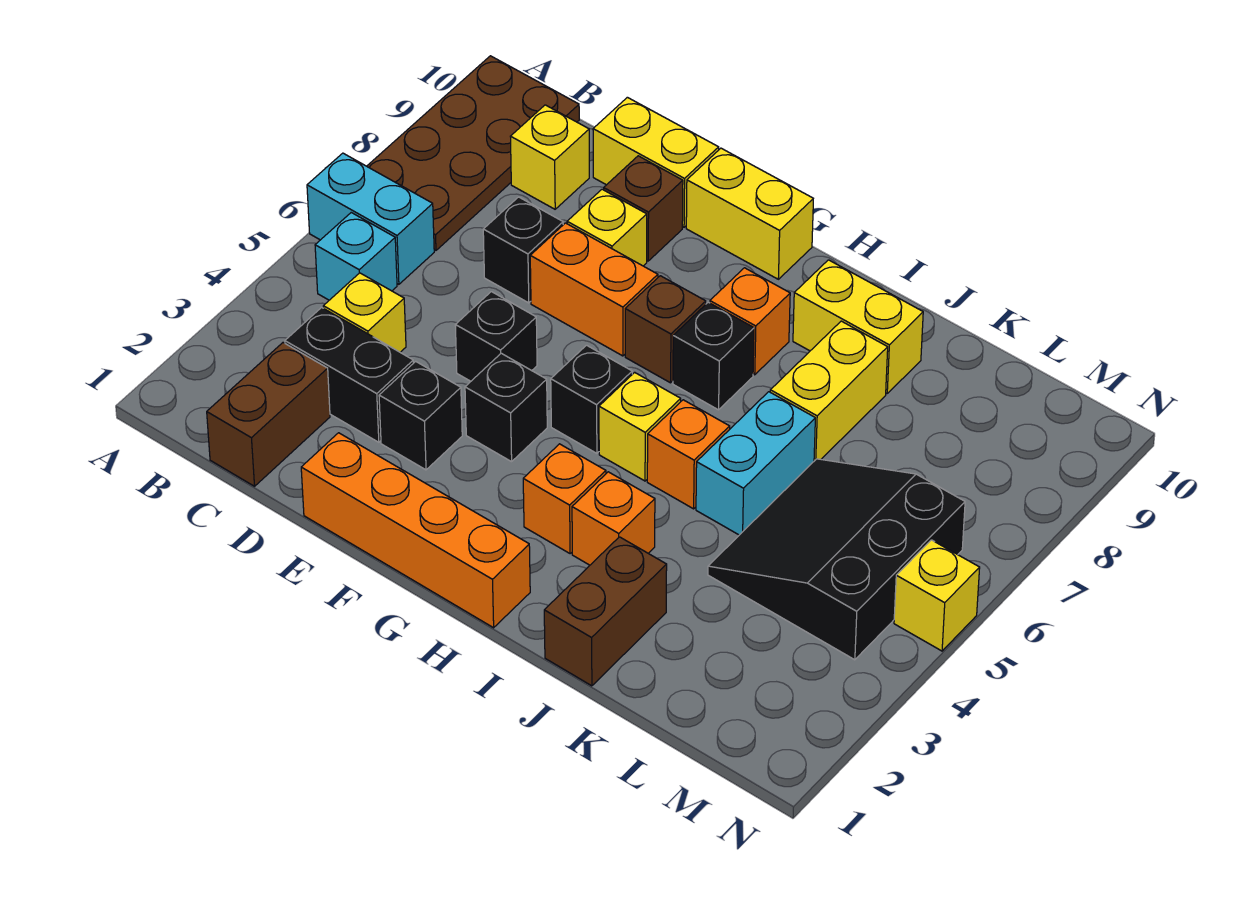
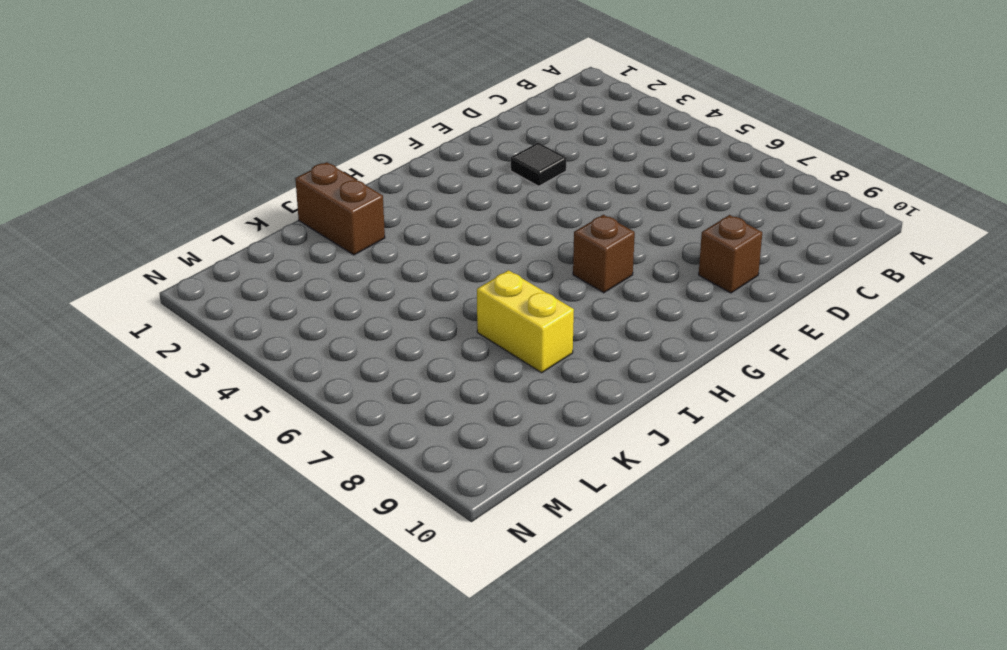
black tile E3 level 1 -> black brick E3 level 1
none -> cyan brick A6:B6 level 1
none -> brown plate A7:B10 level 1
none -> cyan brick B5 level 1
none -> brown brick C1:C2 level 1

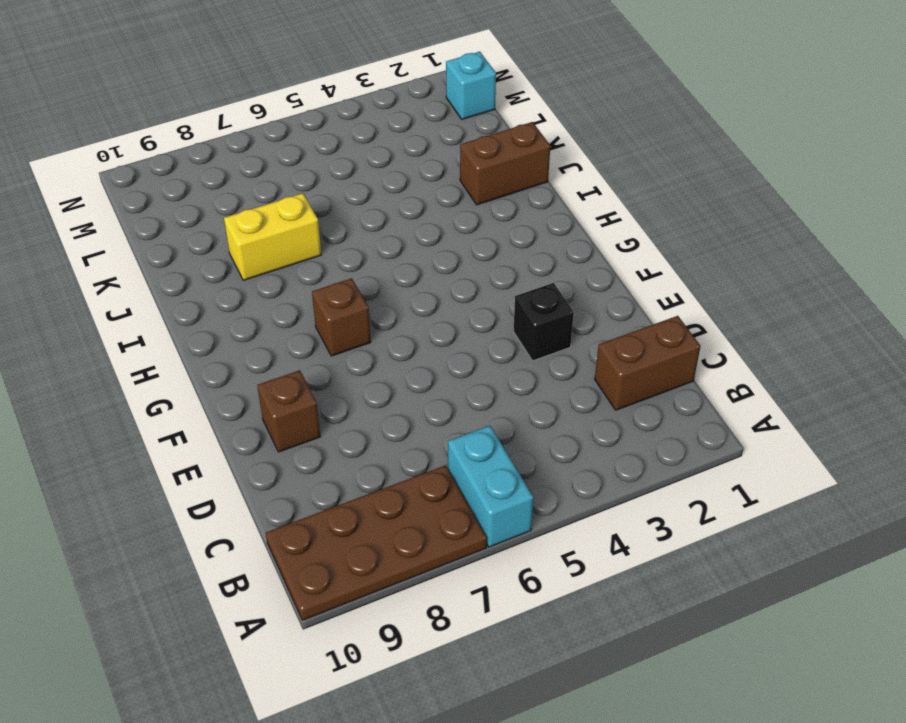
cyan brick M1 level 1 -> cyan brick B5 level 1
none -> black brick C3:D3 level 1
none -> yellow brick C4 level 1
none -> yellow brick C9 level 1
none -> black brick D7 level 1

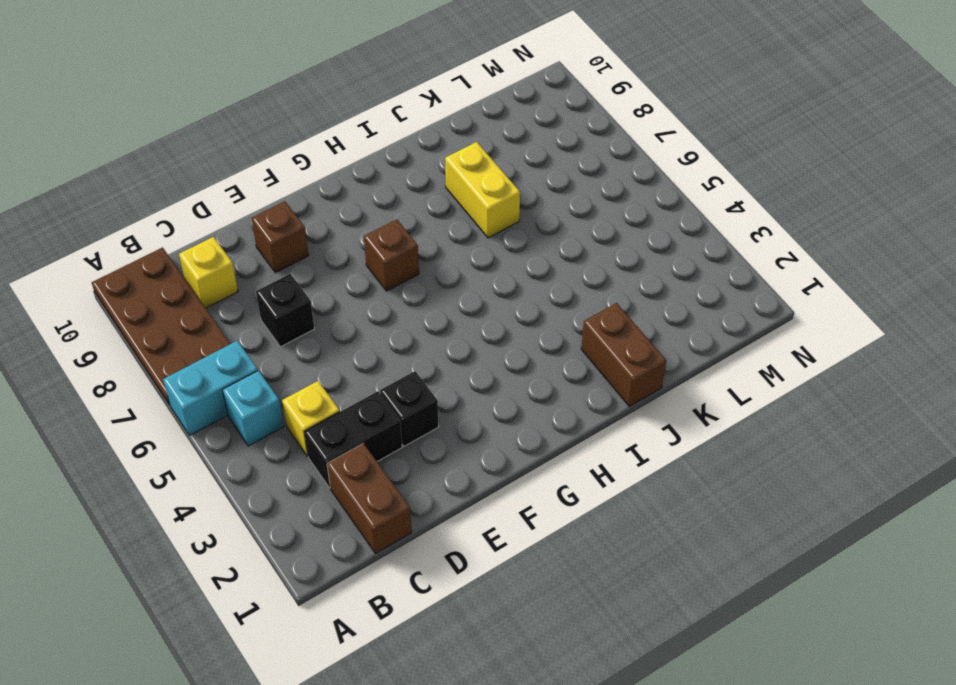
none -> yellow brick D10:E10 level 1
none -> orange brick E1:H1 level 1
none -> black brick E5 level 1
none -> orange brick E7:F7 level 1

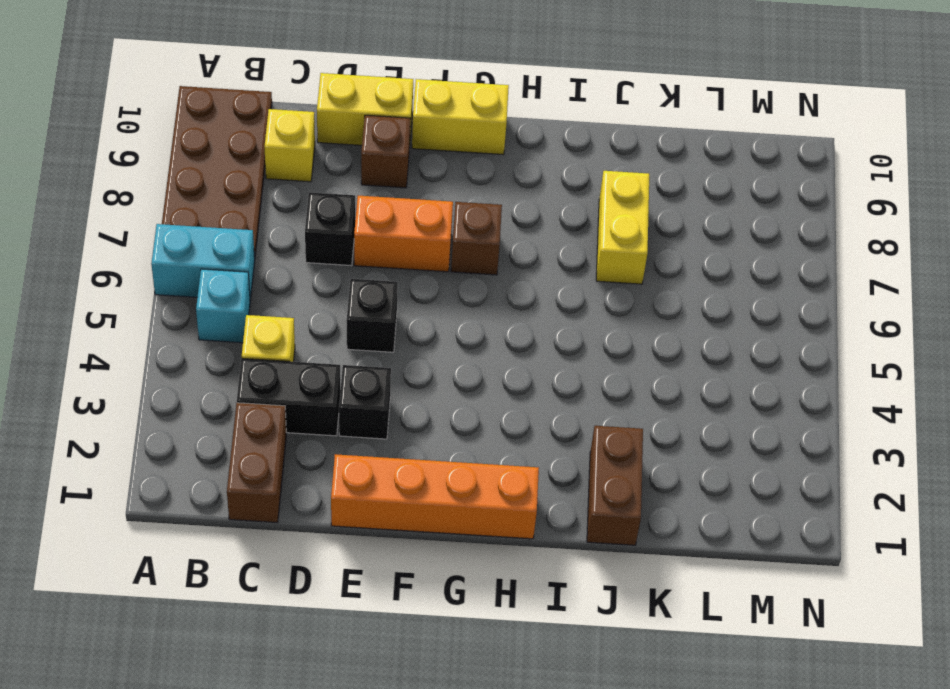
none -> yellow brick E8 level 1
none -> black brick F4 level 1
none -> black brick G5 level 1
none -> orange brick H3 level 1

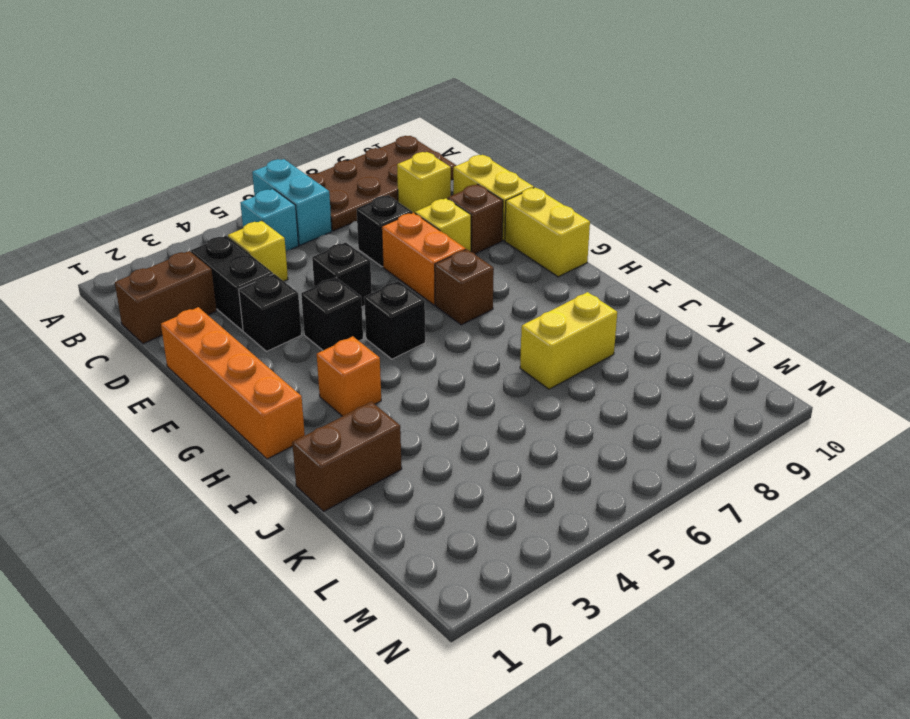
none -> yellow brick H5 level 1
none -> black brick H7 level 1
none -> orange brick H8 level 1
none -> orange brick I3 level 1

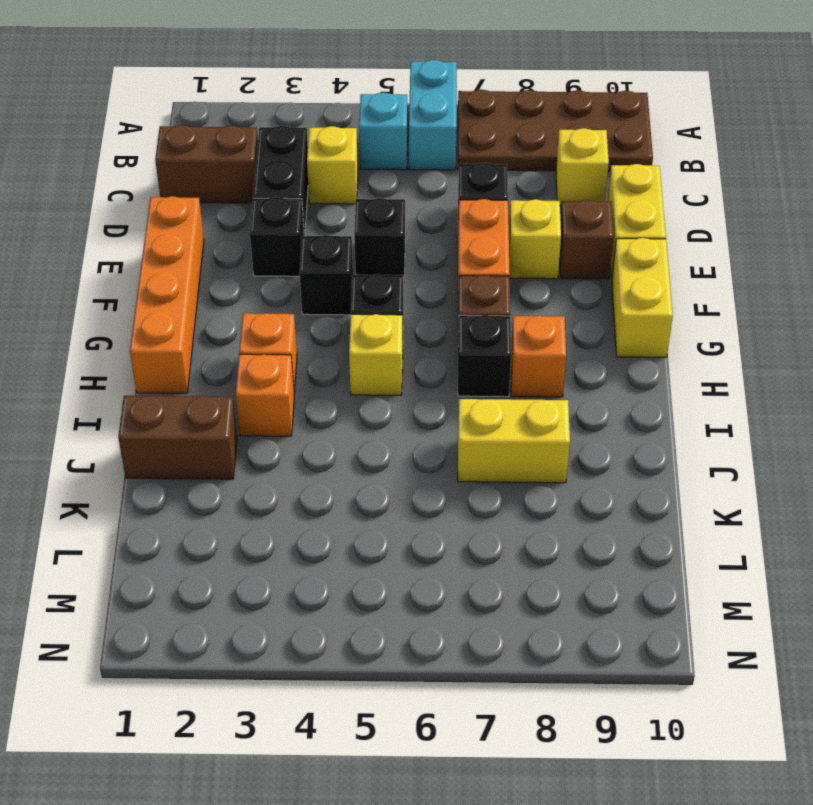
none -> orange brick I5 level 1
none -> yellow brick I9:J9 level 1
none -> cyan brick J5:J6 level 1
none -> black slope K4:M6 level 1 top M

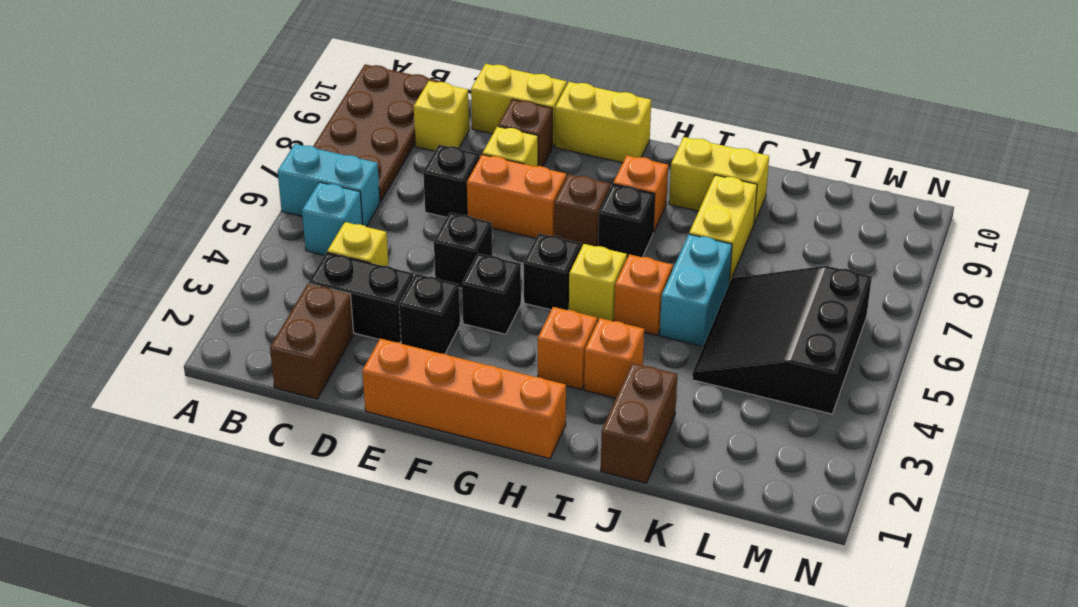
none -> yellow brick N5 level 1

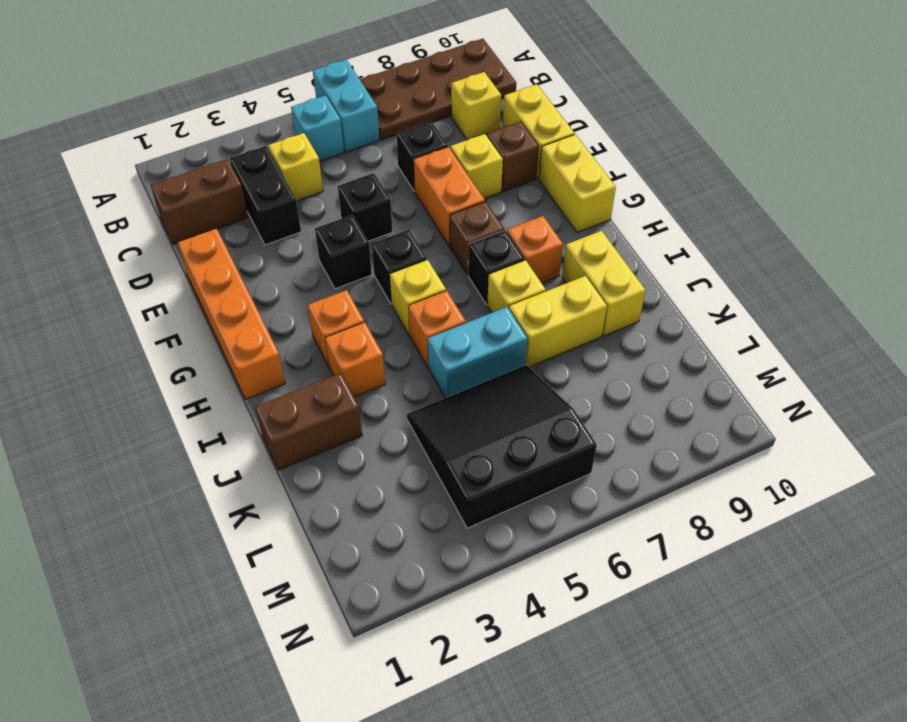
yellow brick I7 level 1 -> yellow brick N5 level 1
none -> black brick E3 level 1

